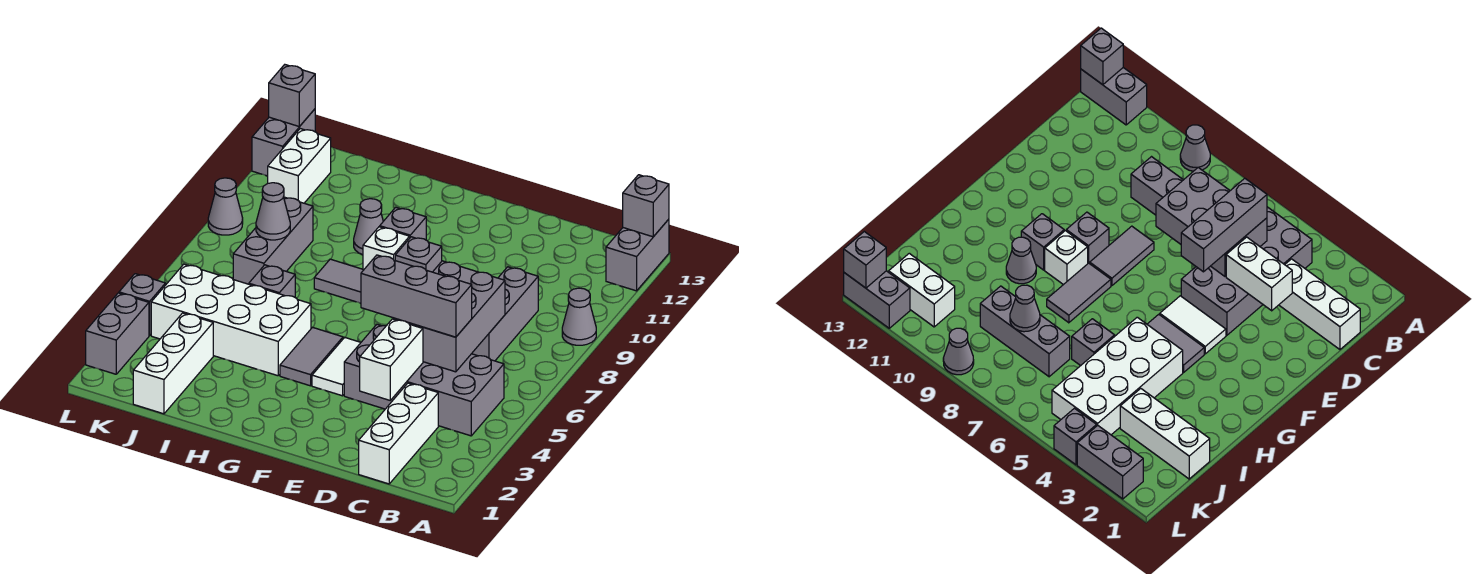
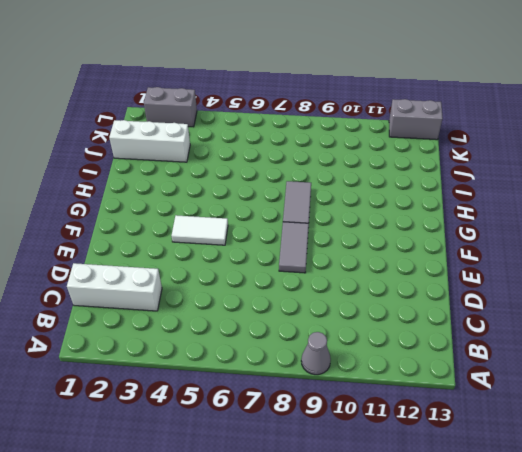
none -> grey brick A12:A13 level 1
none -> grey brick B4:E5 level 1
none -> grey brick C7:C9 level 1

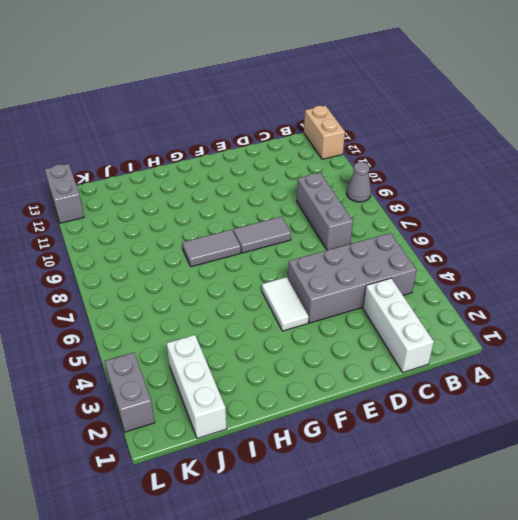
tan brick A12:A13 level 1 -> grey brick A12:A13 level 1
none -> grey brick F9 level 1
none -> grey tile G4:G5 level 1
none -> white brick G9 level 1

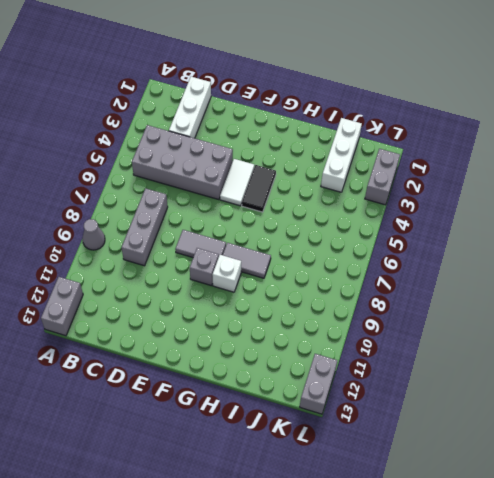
black tile G4:G5 level 1 -> grey tile G4:G5 level 1
none -> grey brick G10 level 1
none -> white brick H4:K5 level 1
none -> grey cone H10 level 1

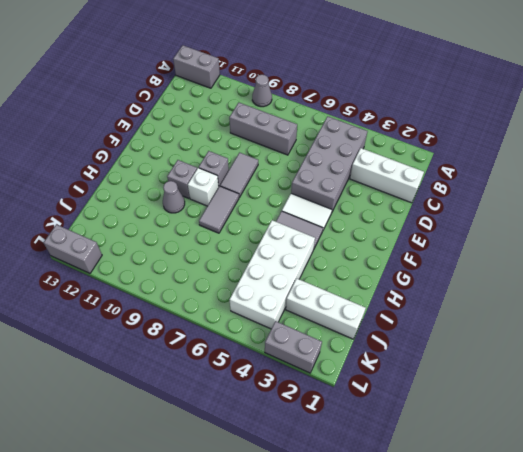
none -> grey brick I6 level 1
none -> grey brick J7:J9 level 1
none -> white brick K11:K12 level 1

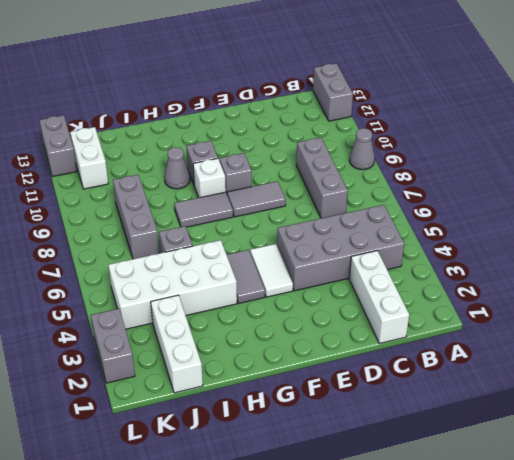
none -> grey brick L4 level 1
none -> grey cone L9 level 1
none -> grey brick A13 level 2

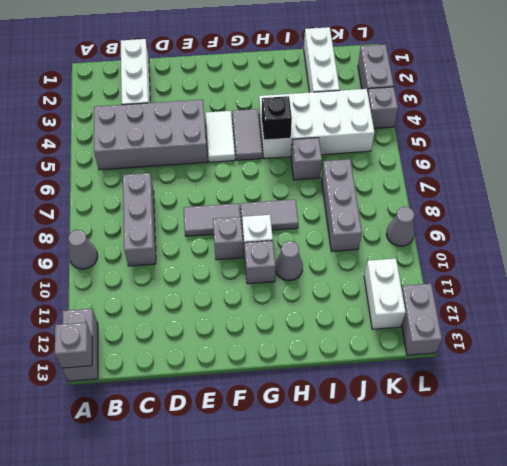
black brick H5 level 2 -> none
none -> grey brick C5:D7 level 2
none -> white brick D3:D4 level 2
none -> grey cone J8 level 2

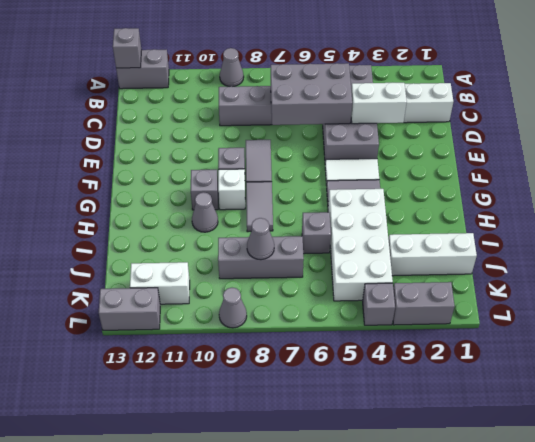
none -> grey brick L13 level 2
none -> grey brick C5:E5 level 3

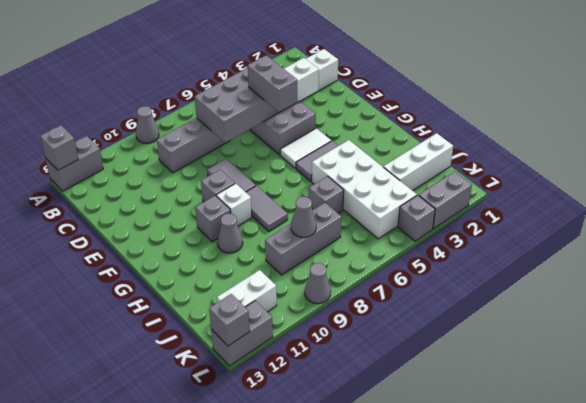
grey brick D5:E5 level 3 -> grey brick C5:E5 level 3

